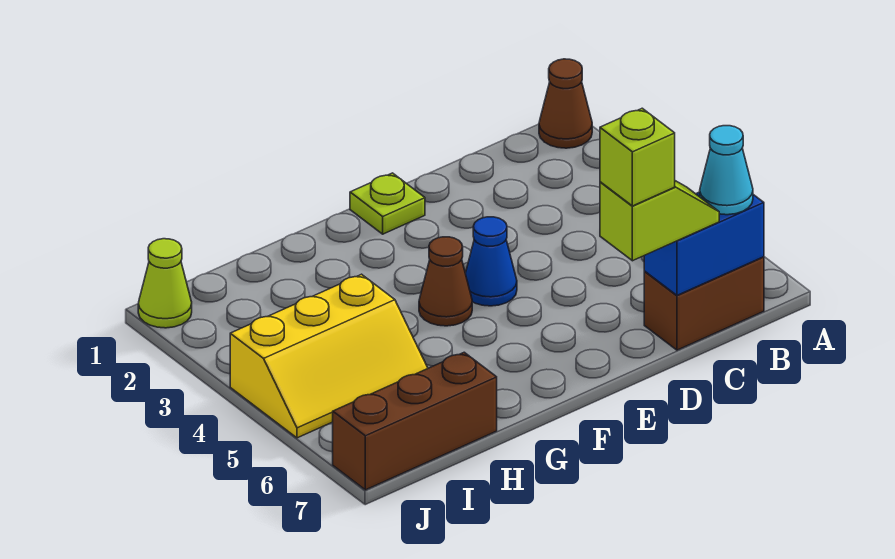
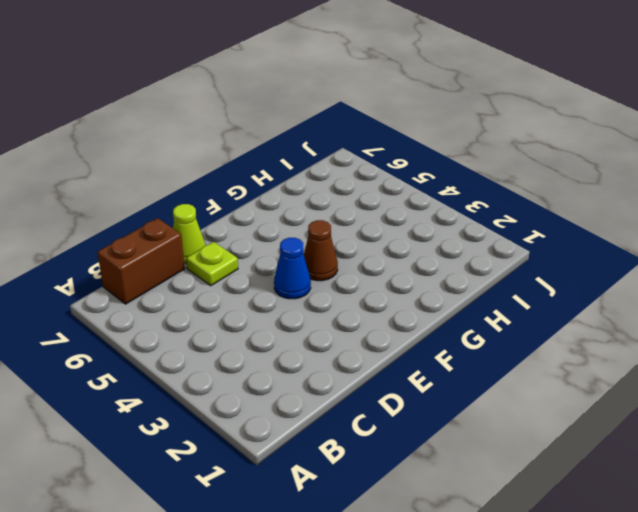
lime plate D6 level 1 -> lime plate E1 level 1
lime cone D7 level 1 -> lime cone J1 level 1
none -> brown cone A1 level 1
none -> yellow slope H4:J5 level 1 top 4
none -> brown brick H7:J7 level 1

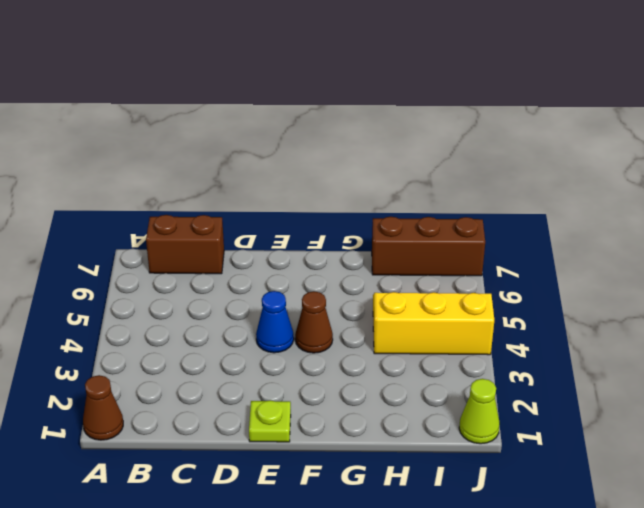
none -> blue brick B7:C7 level 2
none -> cyan cone B7 level 3
none -> lime slope C7:D7 level 3 top D

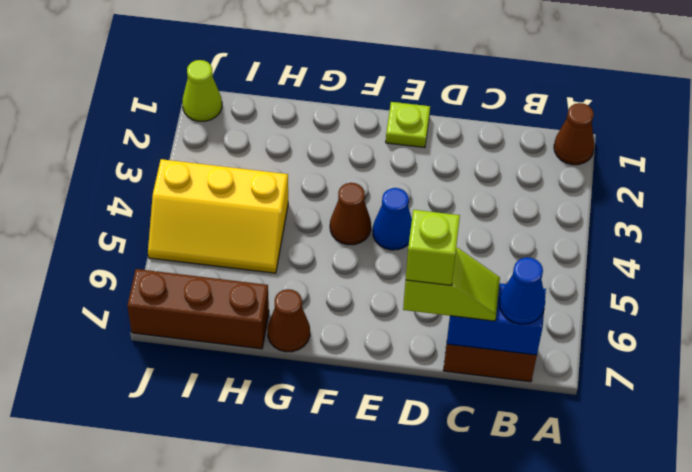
blue cone B7 level 3 -> cyan cone B7 level 3
brown cone G7 level 1 -> none

